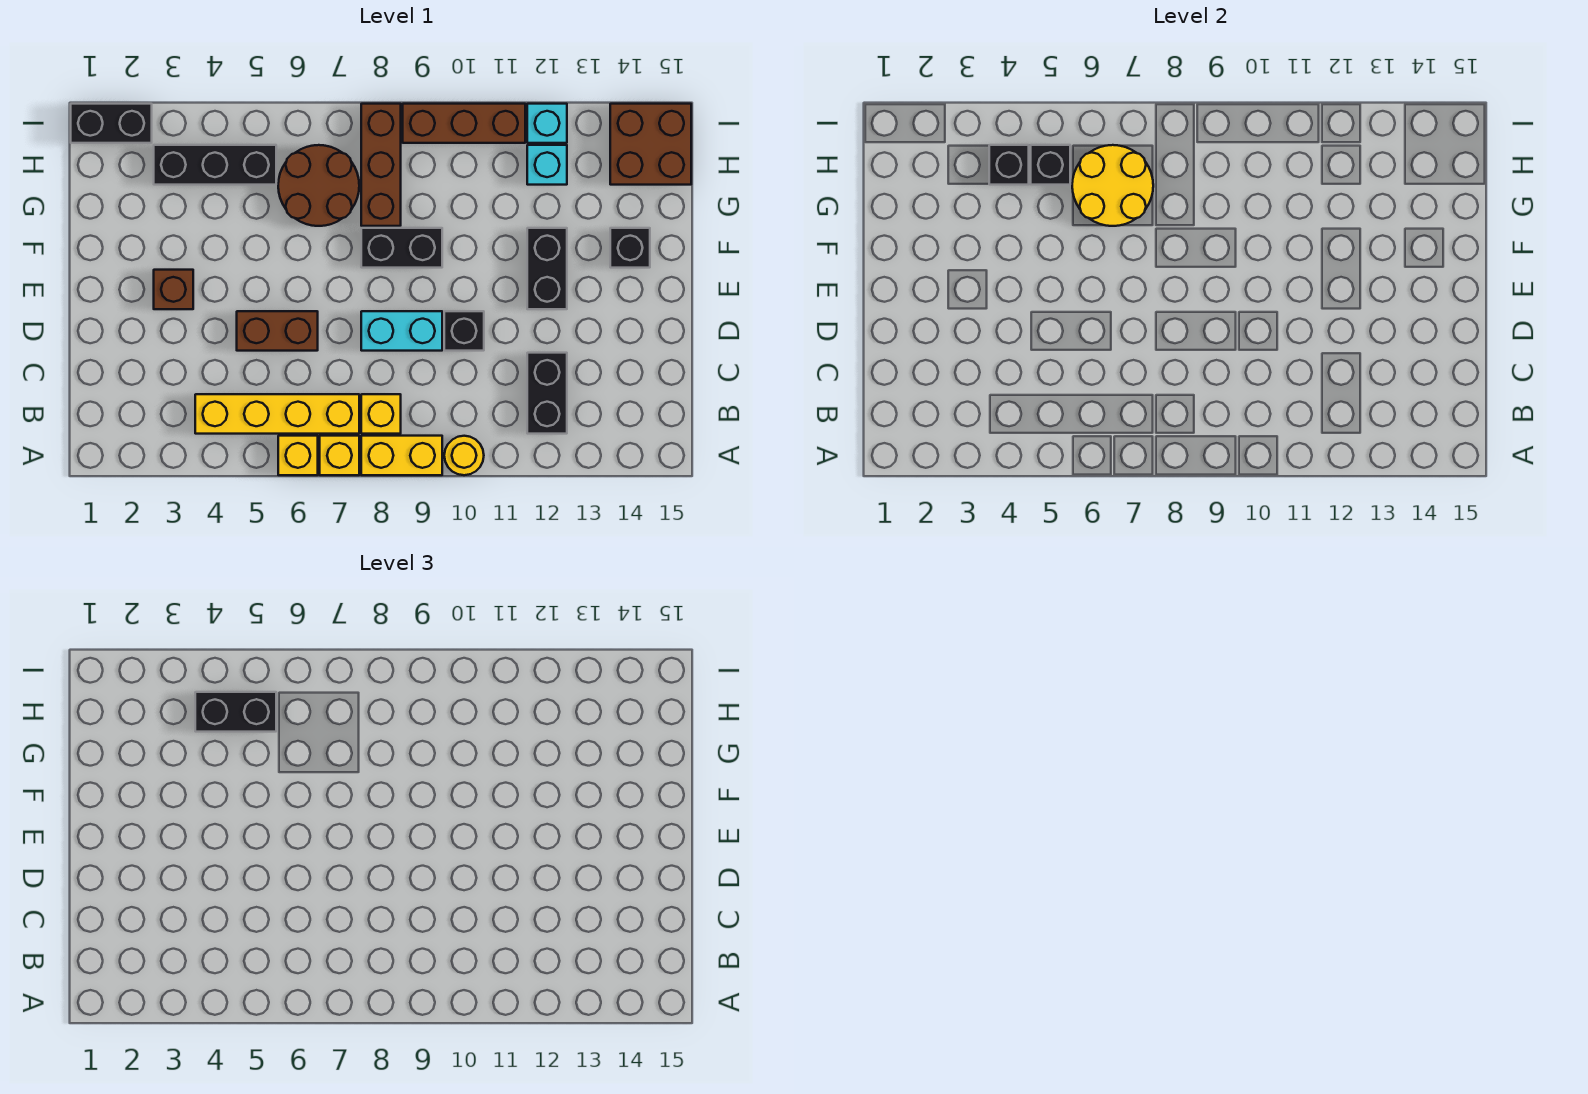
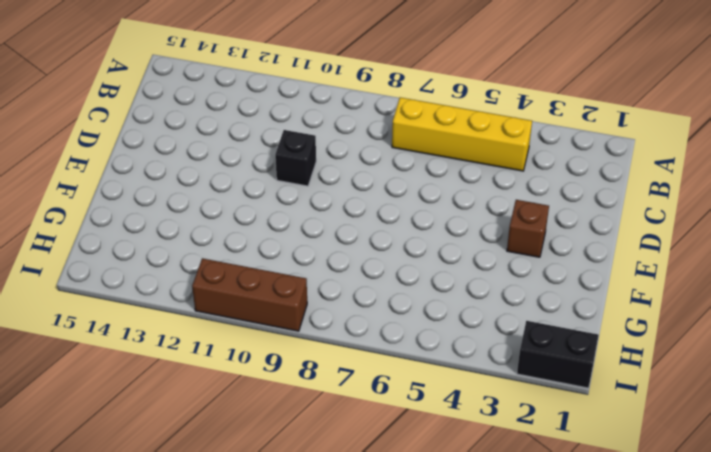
none -> yellow brick A6 level 1
none -> yellow brick A7 level 1
none -> yellow brick A8:A9 level 1

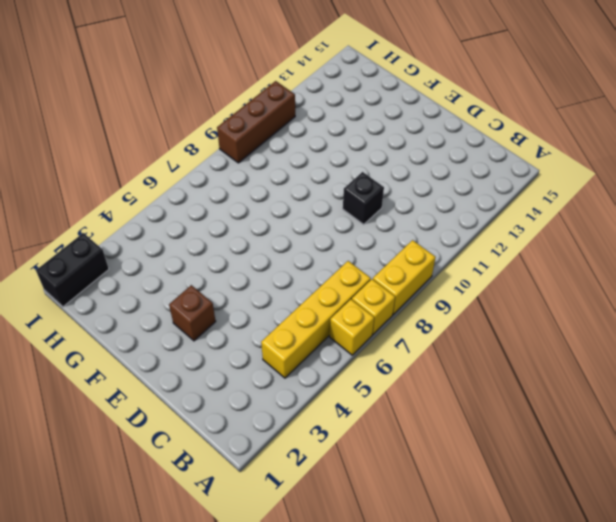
none -> yellow round brick A10 level 1
none -> yellow brick B8 level 1
none -> black brick B12:C12 level 1

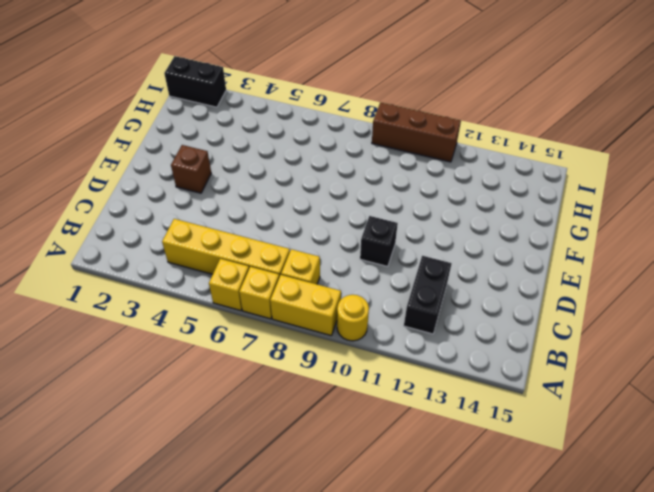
none -> brown brick D5:D6 level 1
none -> cyan brick D8:D9 level 1
none -> black brick E12:F12 level 1

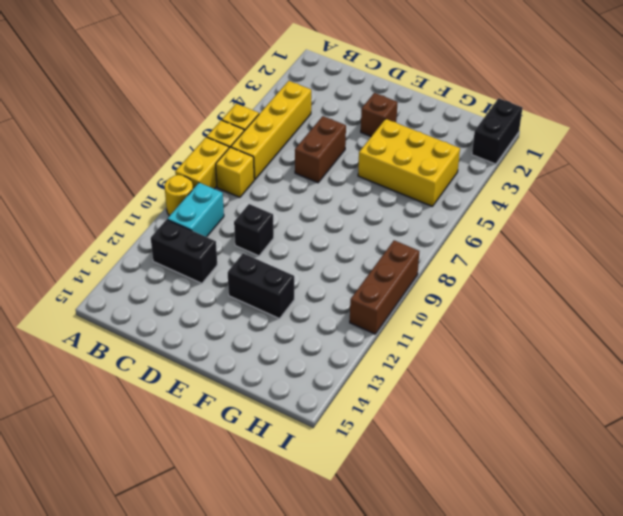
cyan brick B10:B11 level 1 -> cyan brick D8:D9 level 1
yellow brick F4:H5 level 1 -> black brick H3:H5 level 1
none -> black brick F8:F9 level 1
none -> black brick F14 level 1
none -> brown round brick G6:H7 level 1

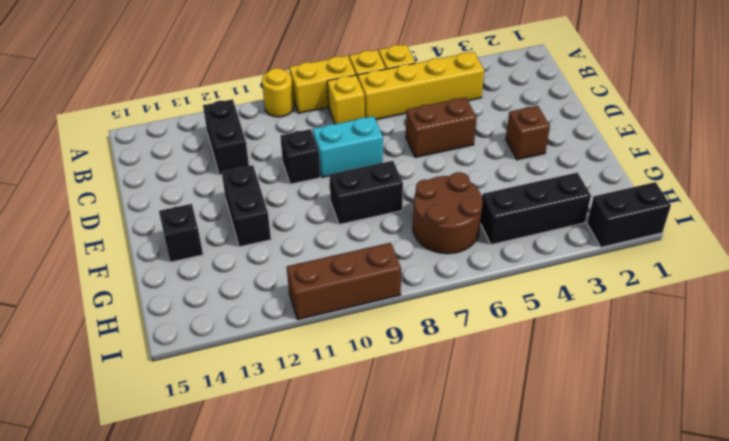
none -> brown brick G8:I8 level 1
none -> cyan brick H12 level 1
none -> brown brick H14:I15 level 1

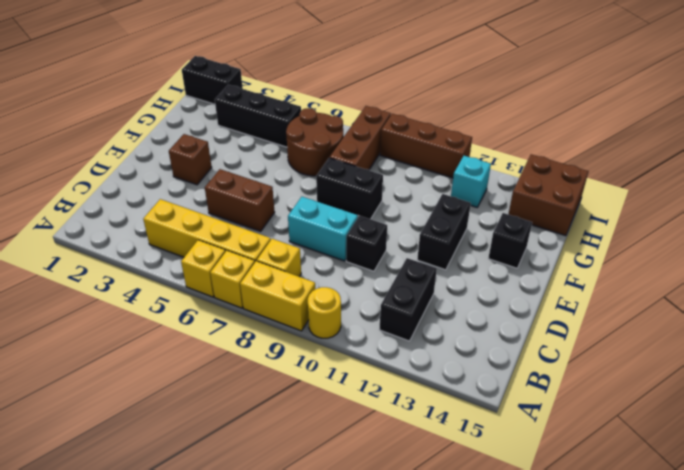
none -> cyan brick I12 level 1
none -> yellow round brick G6:H7 level 2
none -> black brick H4 level 2

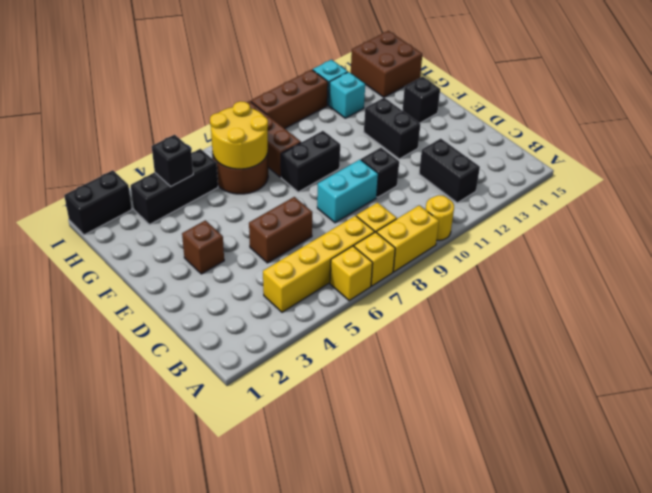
none -> black brick H5 level 2
none -> black brick H4:H5 level 3

